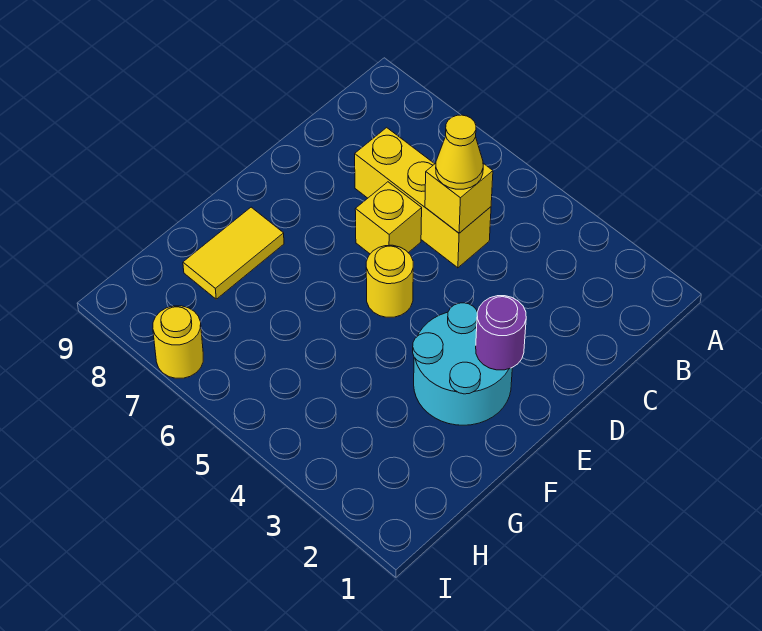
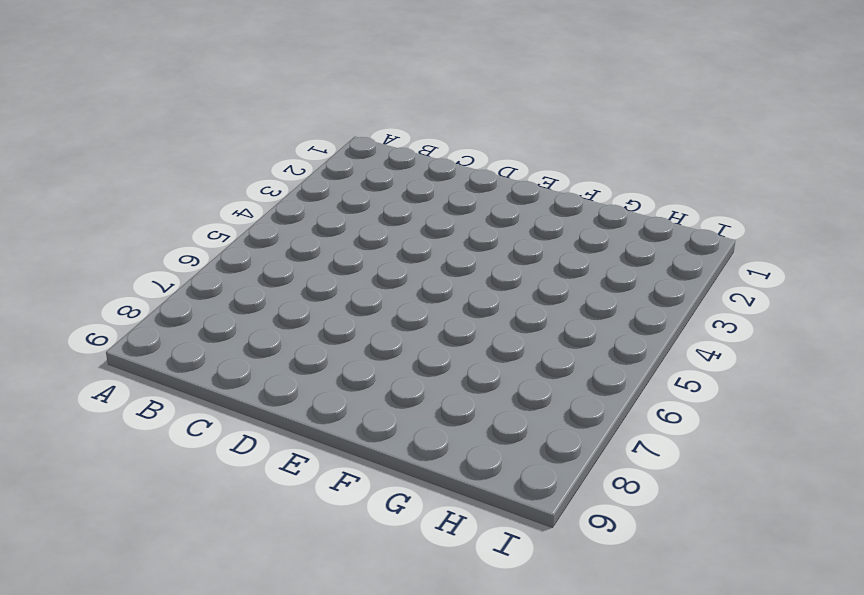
none -> yellow brick C5:C7 level 1
none -> yellow brick D6 level 1

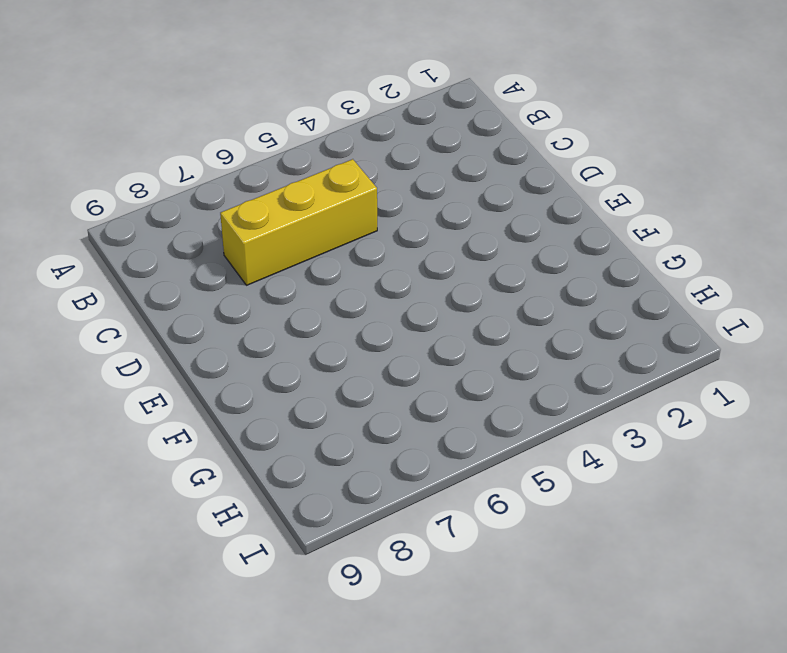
none -> yellow brick D6 level 1
none -> cyan round brick E2:F3 level 1

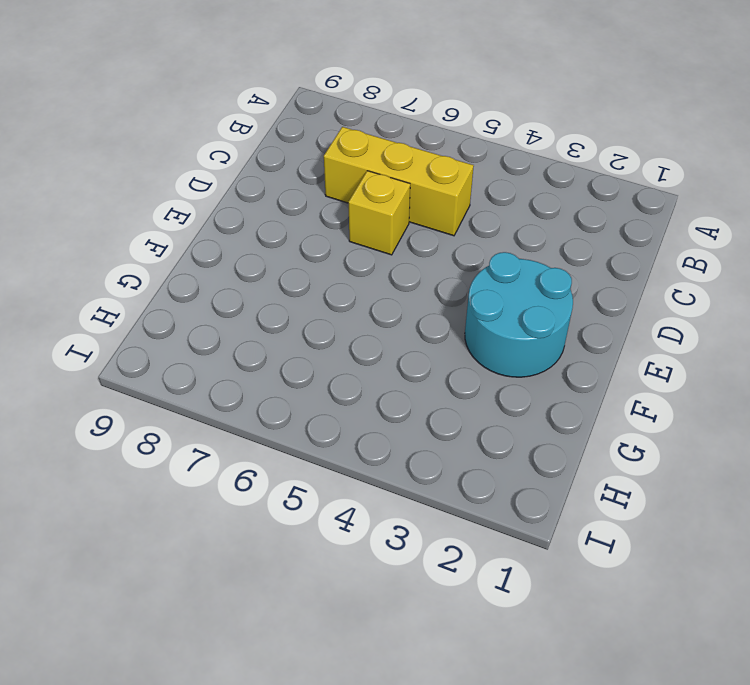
none -> yellow round brick E5 level 1
none -> yellow tile F8:G8 level 1

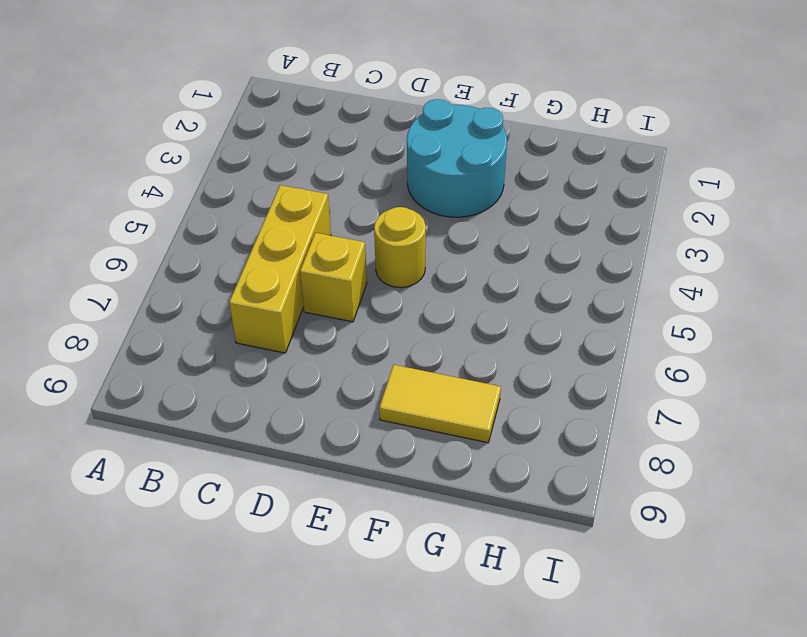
none -> yellow round brick I7 level 1
none -> yellow brick C5 level 2

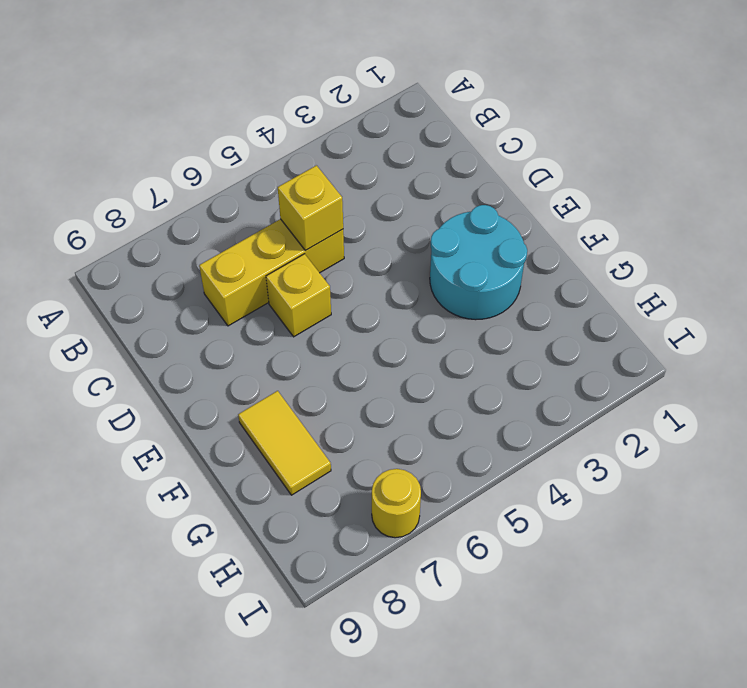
none -> yellow round brick E5 level 1
none -> purple round brick E2 level 2

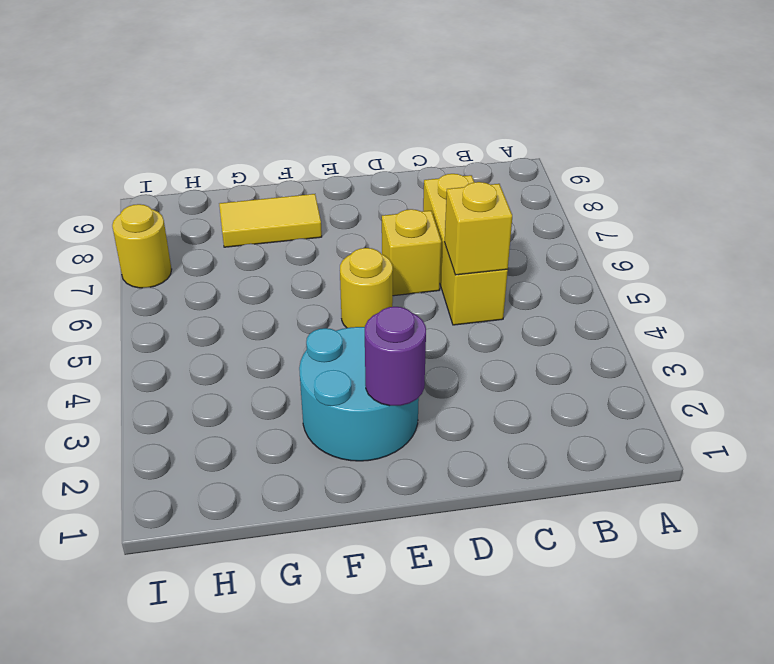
none -> yellow cone C5 level 3

